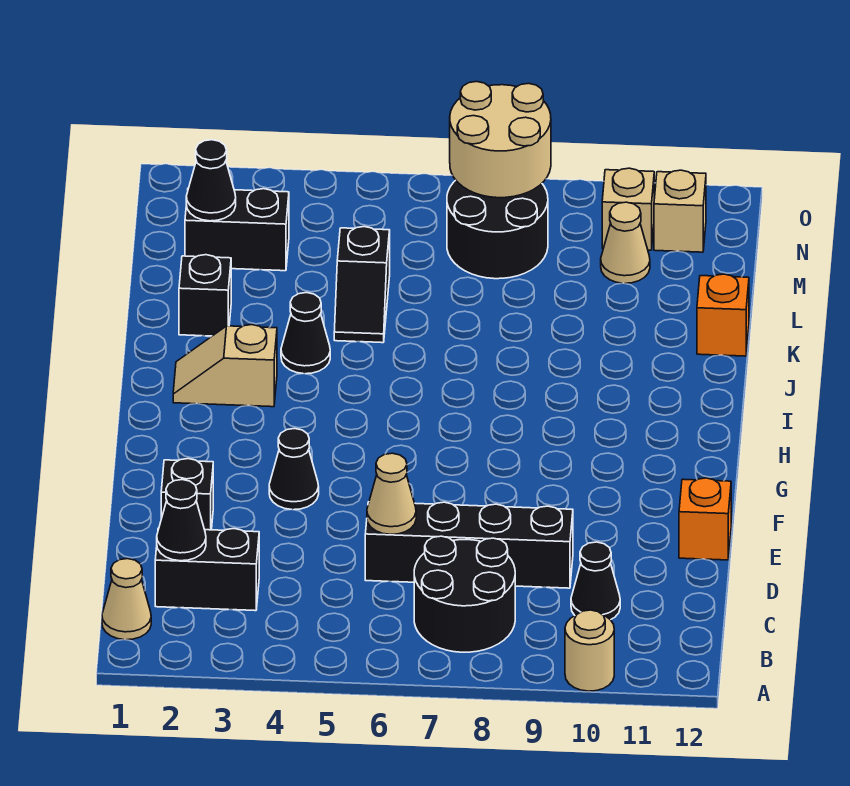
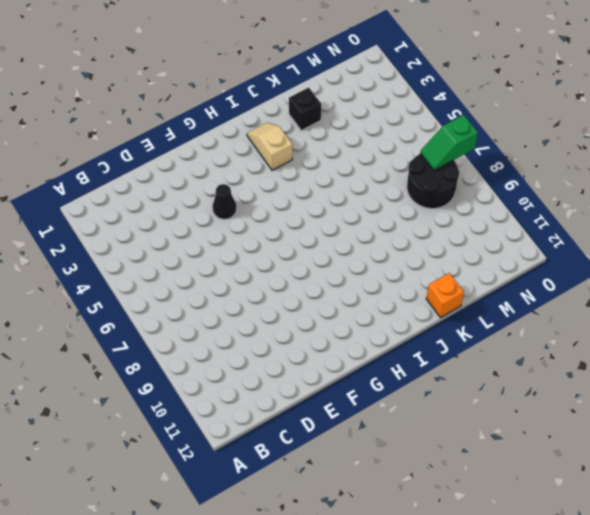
green slope N7:O7 level 2 top O -> tan round brick N7:O8 level 2
none -> tan round brick A10 level 1
none -> tan cone B1 level 1
none -> black round brick B7:C8 level 1

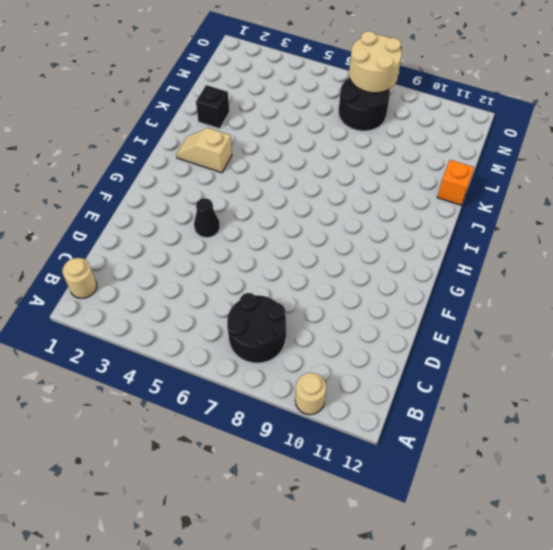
tan round brick B1 level 1 -> tan cone B1 level 1
none -> black brick C2:C3 level 1
none -> black cone C10 level 1
none -> black brick D6:D9 level 1

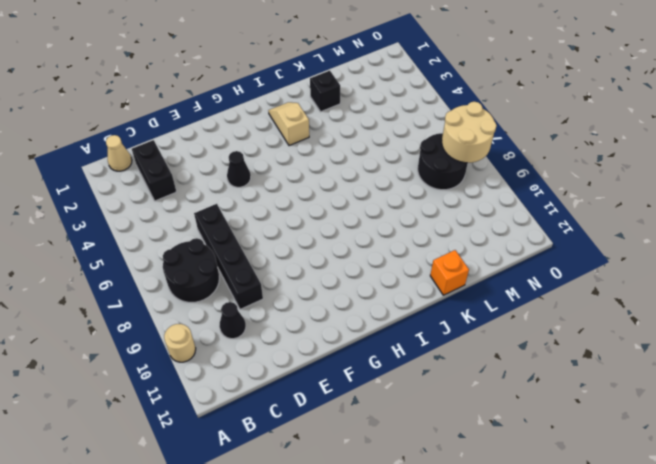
none -> black brick E2 level 1
none -> orange brick E12 level 1
none -> black cone J4 level 1

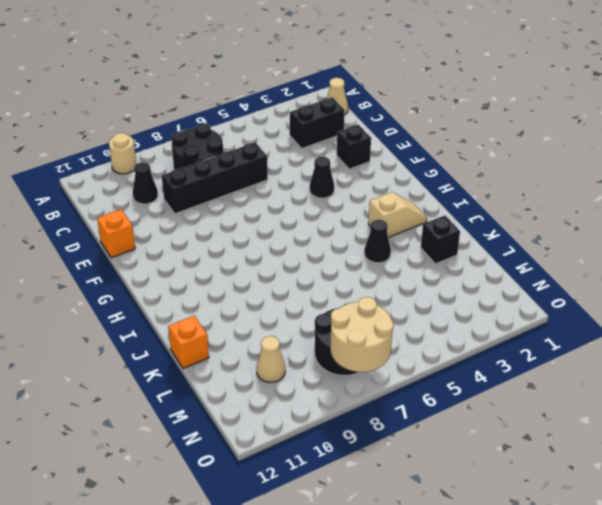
none -> black slope K5:L5 level 1 top L
none -> black brick M2:M3 level 1
none -> tan brick N10 level 1

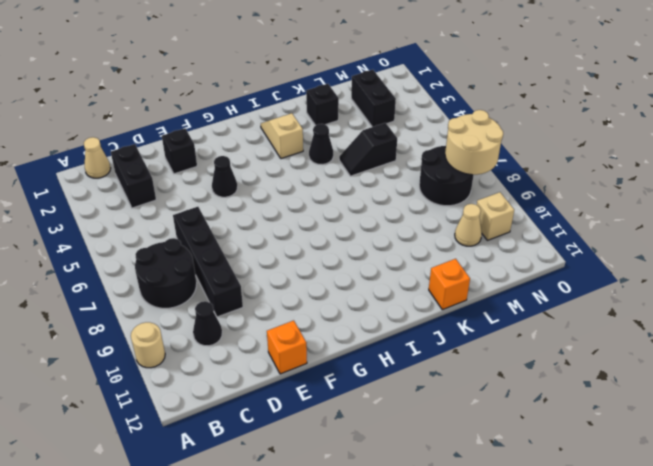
none -> tan brick N11 level 1
none -> black cone C2 level 2
none -> tan cone D6 level 2

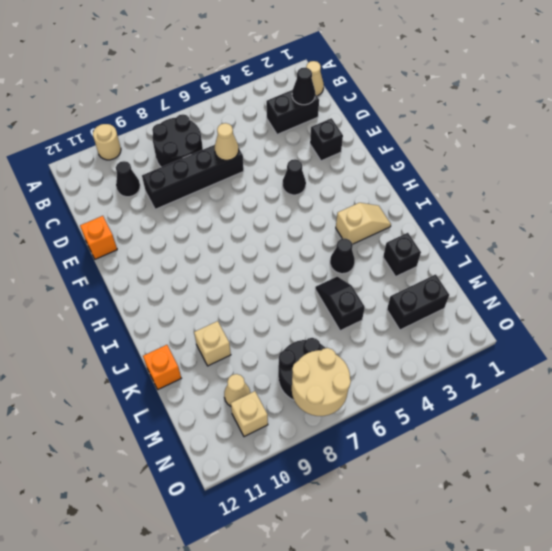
tan brick K10 level 1 -> tan brick N11 level 1
none -> black cone M2 level 2

